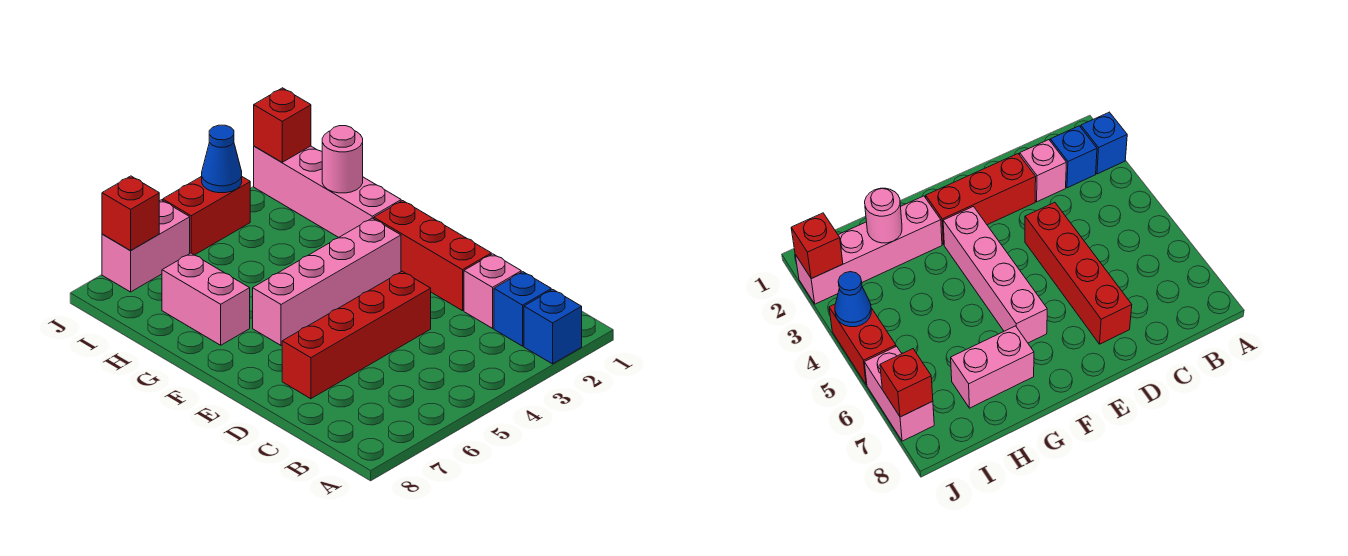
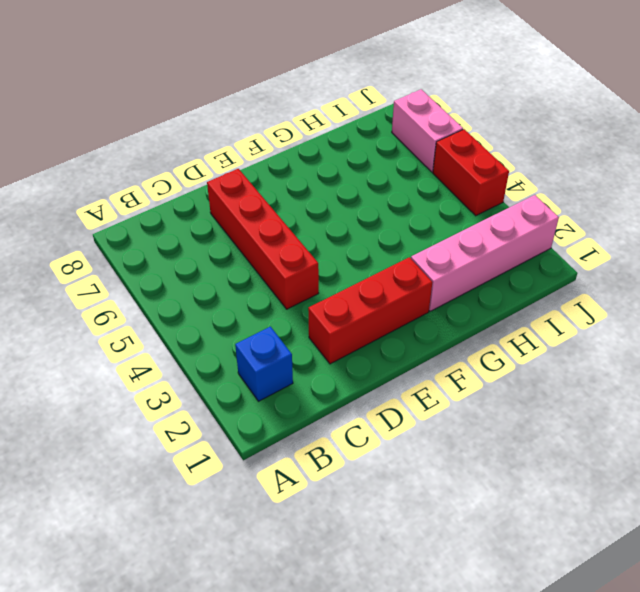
none -> blue brick A2 level 1
none -> pink brick C2 level 1
none -> pink brick F3:F6 level 1

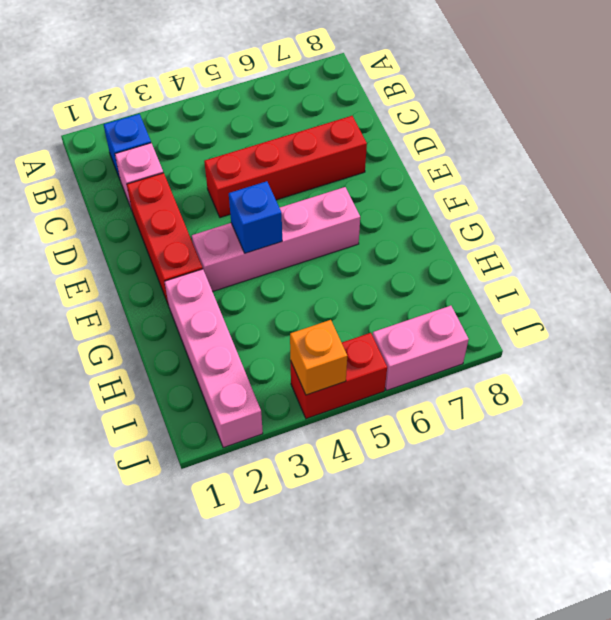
blue brick F4 level 2 -> blue brick A2 level 1
orange brick J4 level 2 -> blue cone J4 level 2
none -> pink brick G7:H7 level 1
none -> pink round brick H2 level 2
none -> red brick J2 level 2

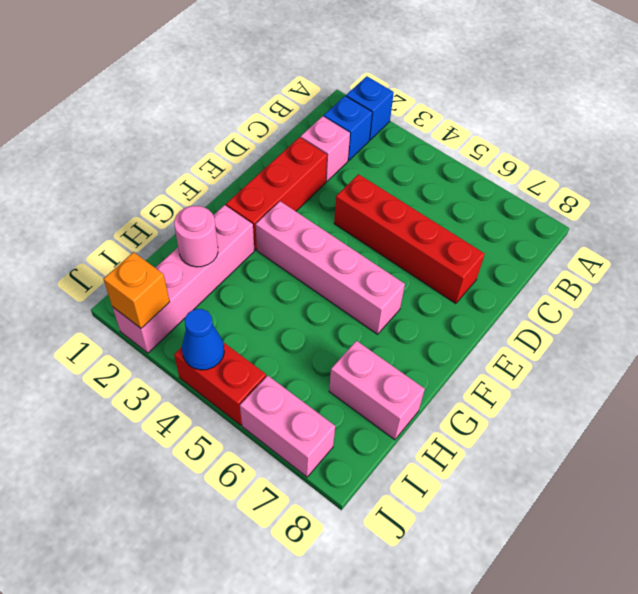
pink brick H7:H8 level 1 -> pink brick G7:H7 level 1
orange brick J2 level 2 -> red brick J2 level 2
none -> red brick J7 level 2

